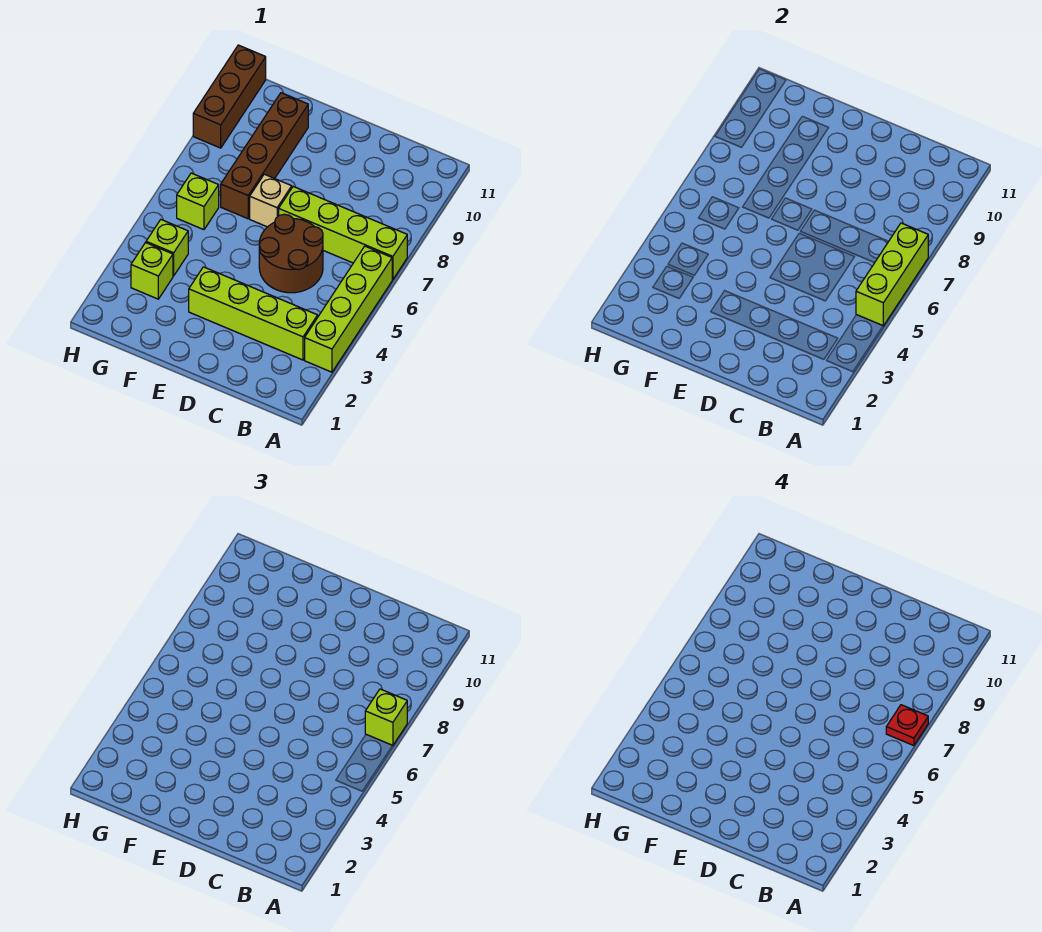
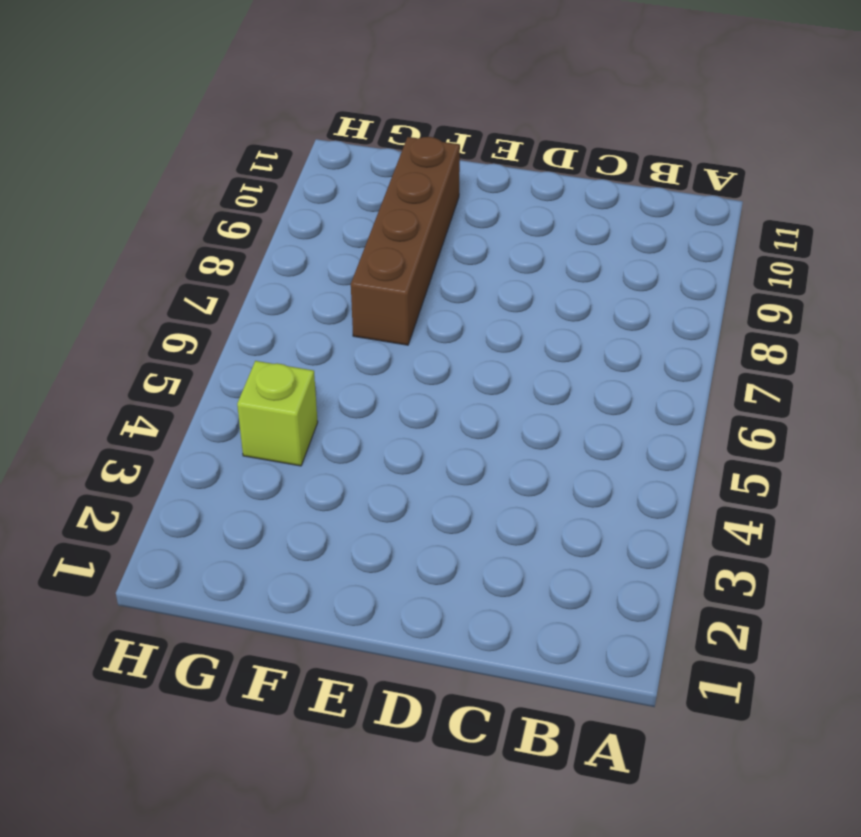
none -> lime brick A3:A6 level 1
none -> lime brick A7:D7 level 1
none -> lime brick B3:E3 level 1

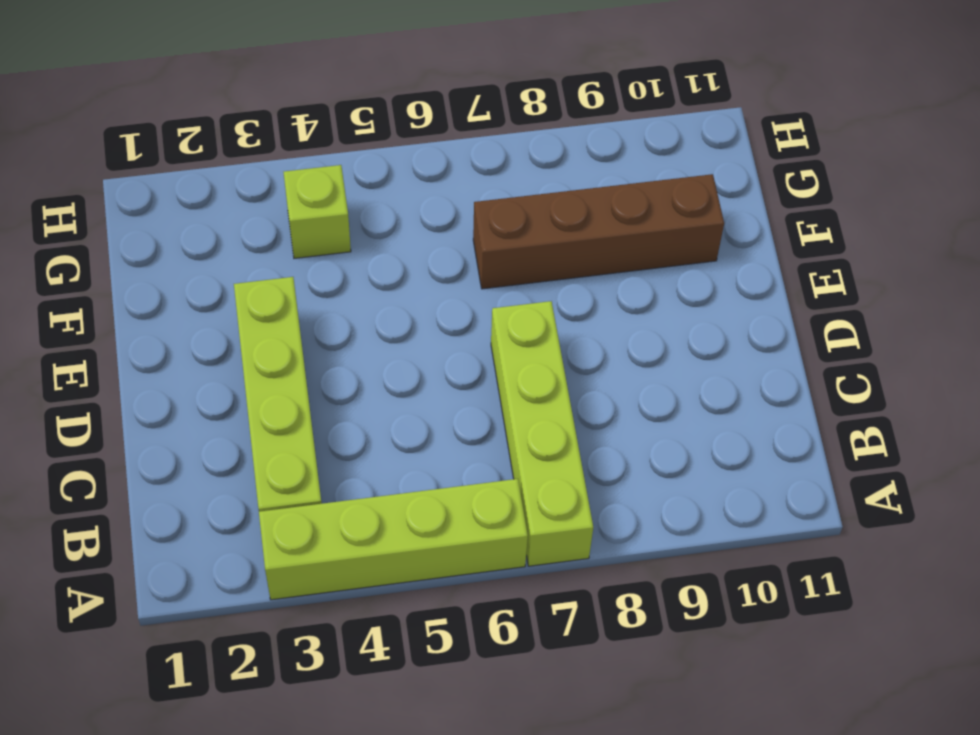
none -> brown round brick C5:D6 level 1
none -> tan brick E7 level 1
none -> lime brick G3 level 1

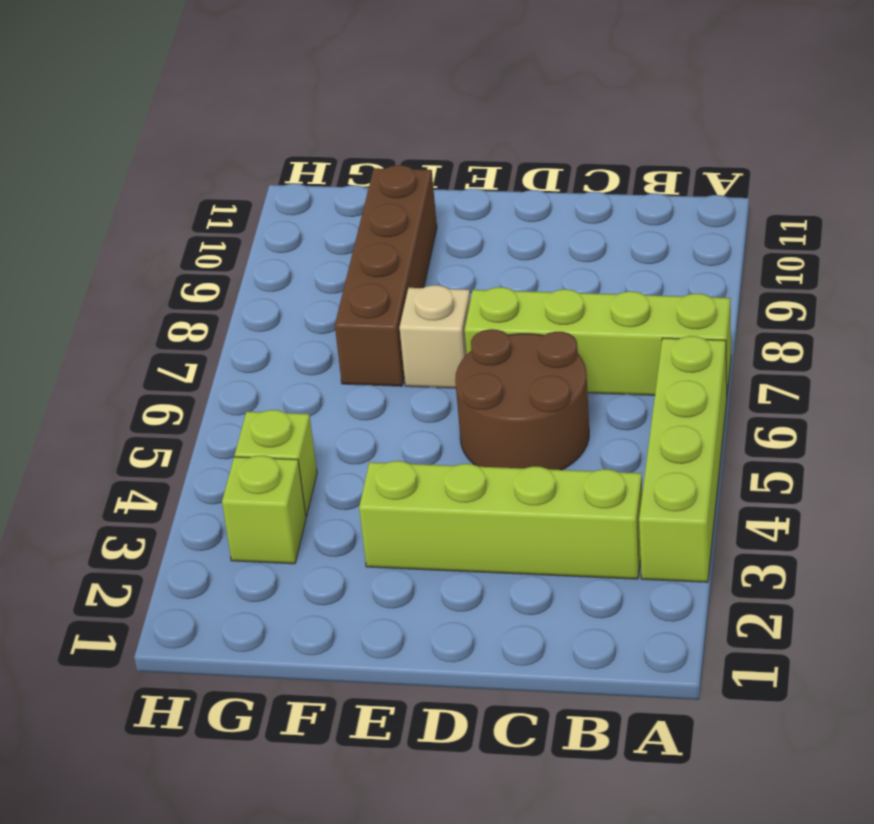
none -> lime brick G6 level 1
none -> brown brick H9:H11 level 1
none -> lime brick A5:A7 level 2

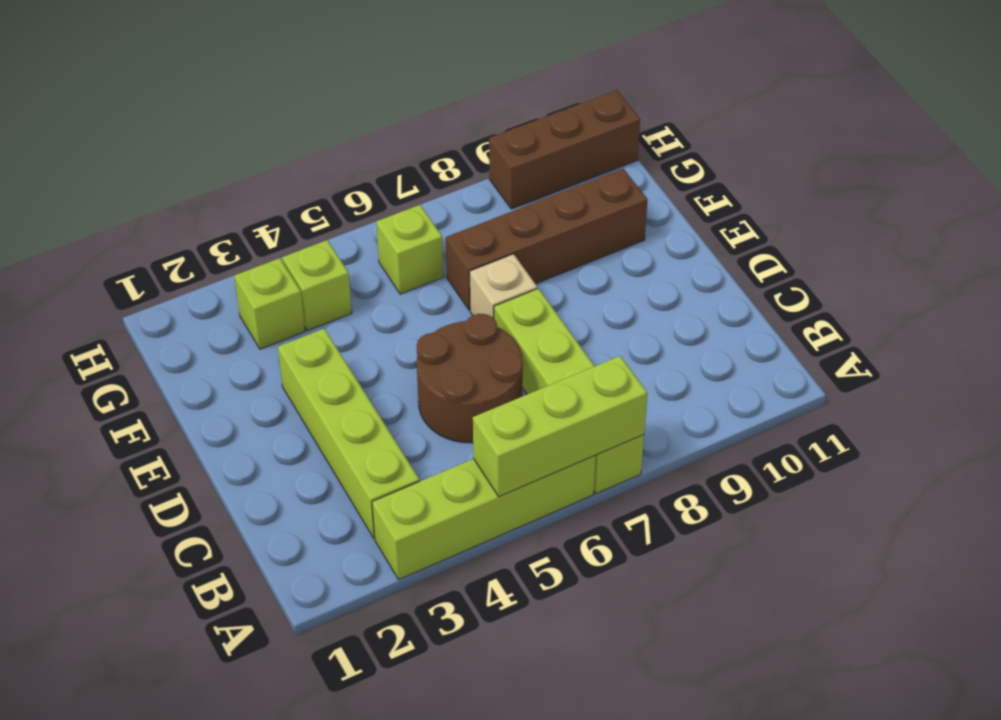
none -> lime brick A7 level 3
none -> red plate A7 level 4

